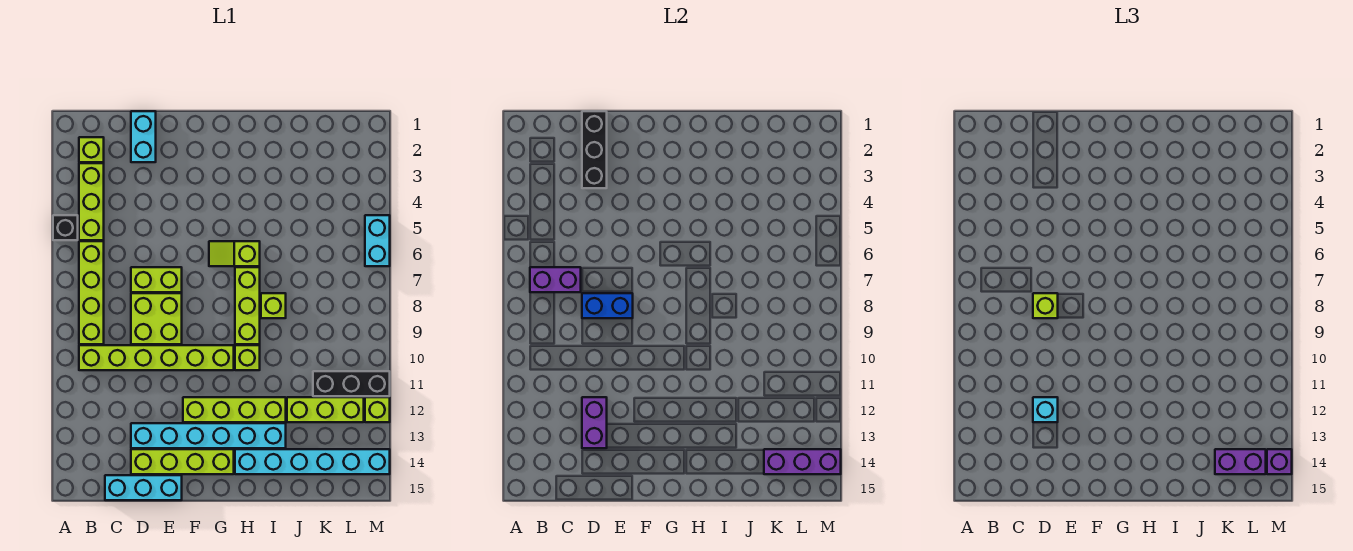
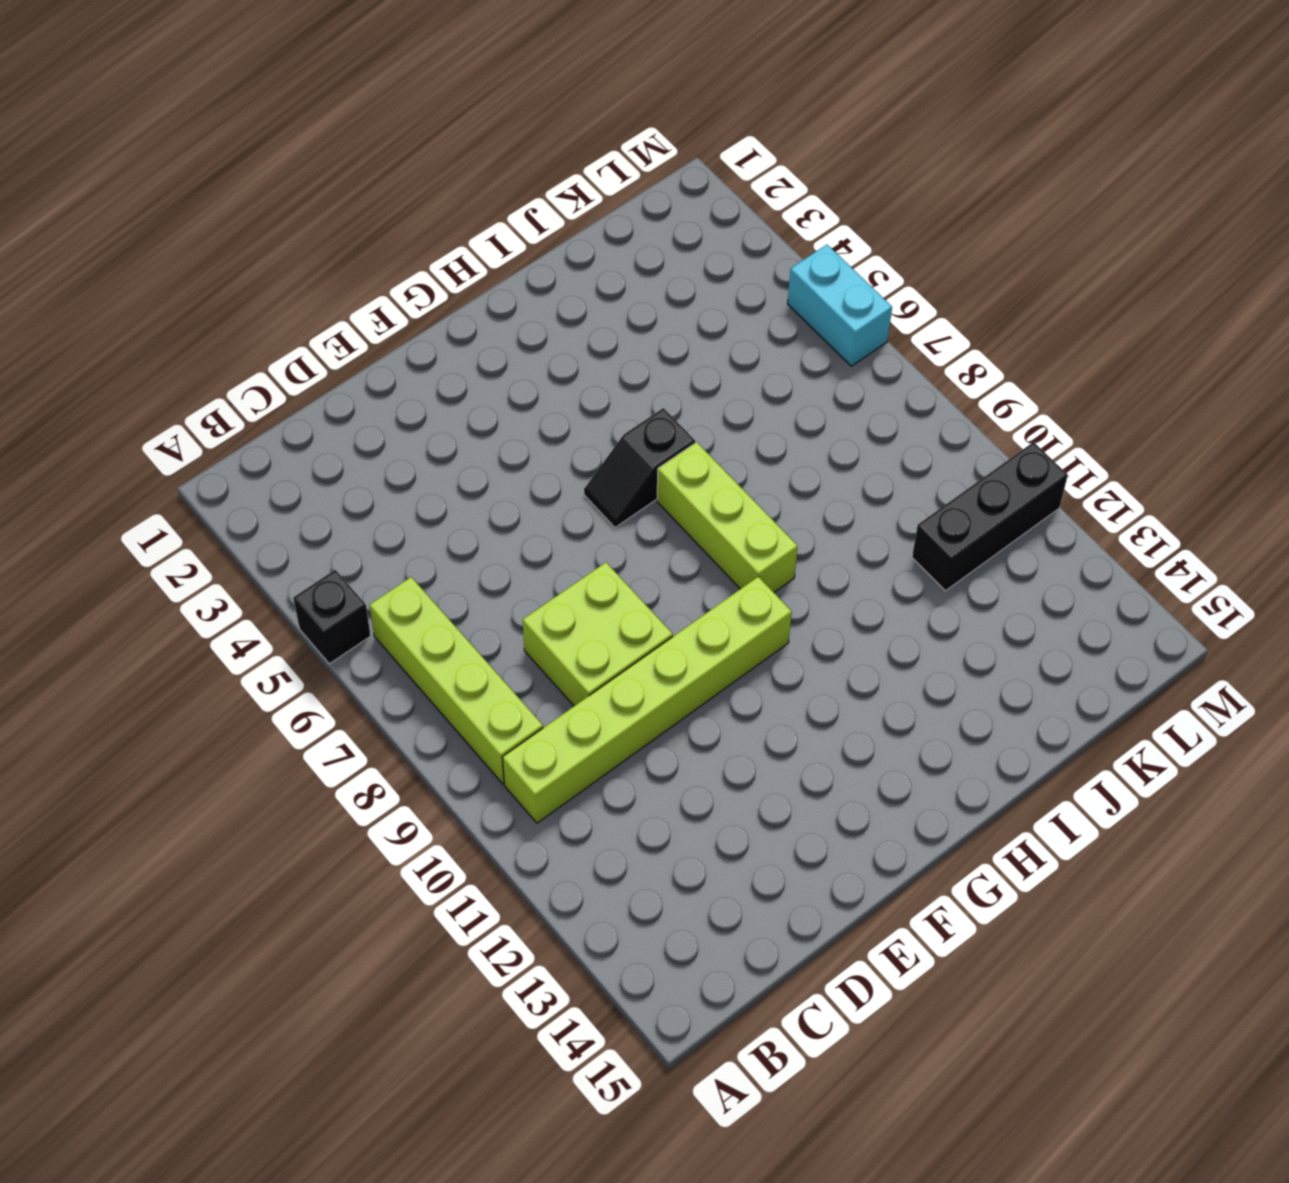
black slope G6:H6 level 1 top H -> lime slope G6:H6 level 1 top H
none -> lime brick B2 level 1
none -> lime brick B3:B5 level 1
none -> cyan brick C15:E15 level 1
none -> cyan brick D1:D2 level 1

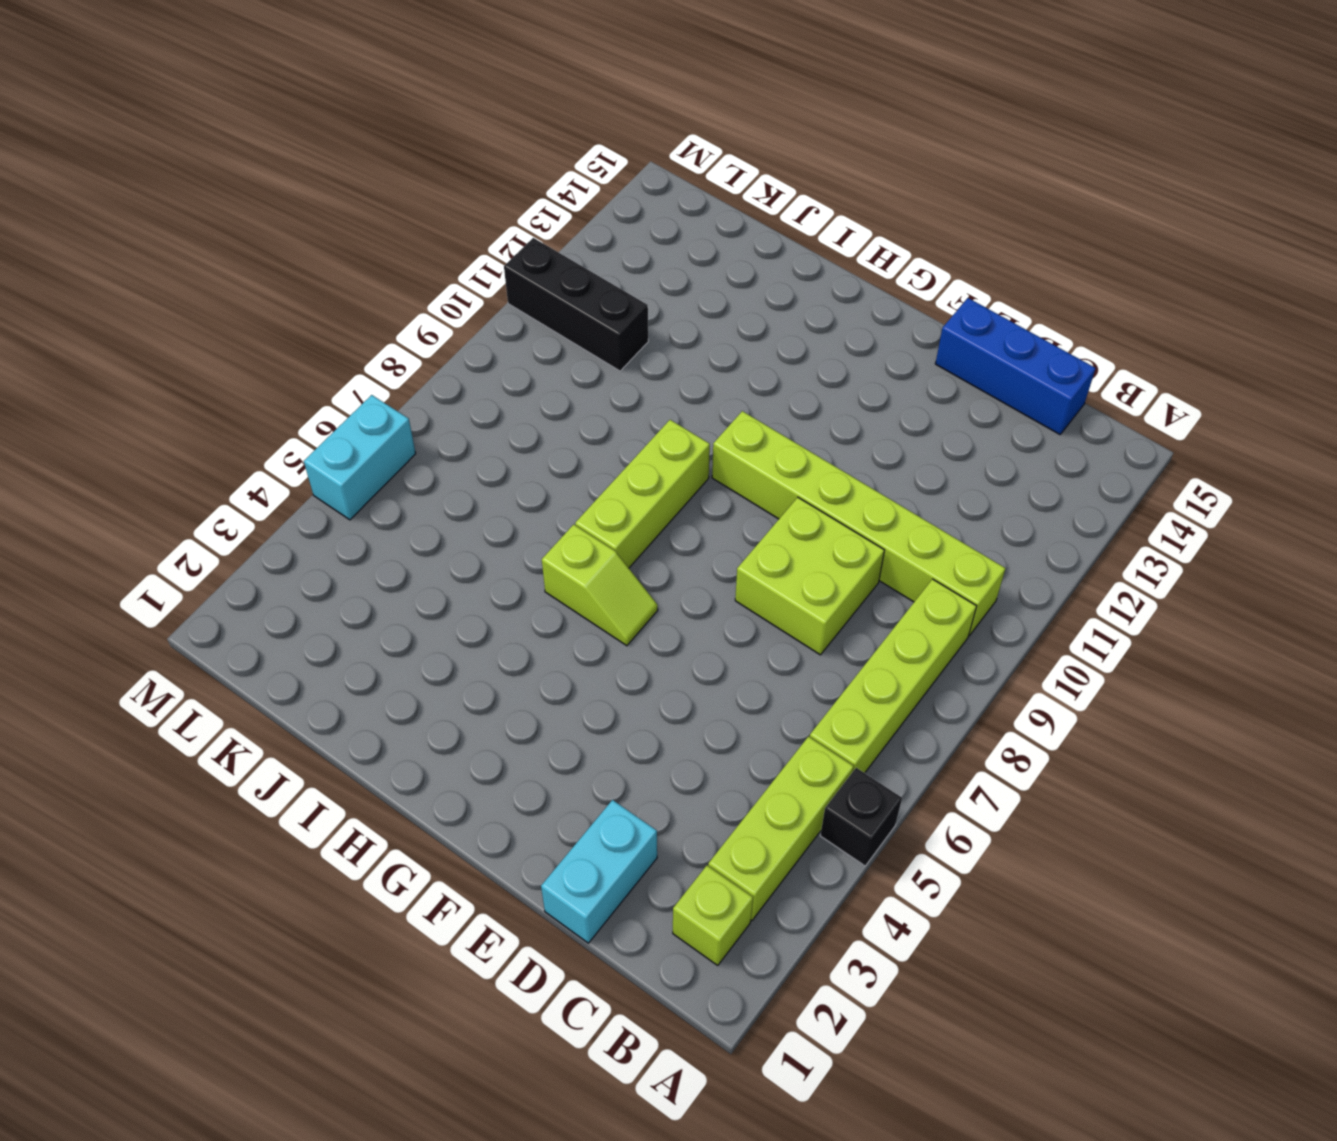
blue brick C15:E15 level 1 -> cyan brick C15:E15 level 1
none -> lime brick D7:E7 level 1
none -> cyan brick D13:I13 level 1
none -> lime brick D14:G14 level 1
none -> lime brick F12:I12 level 1

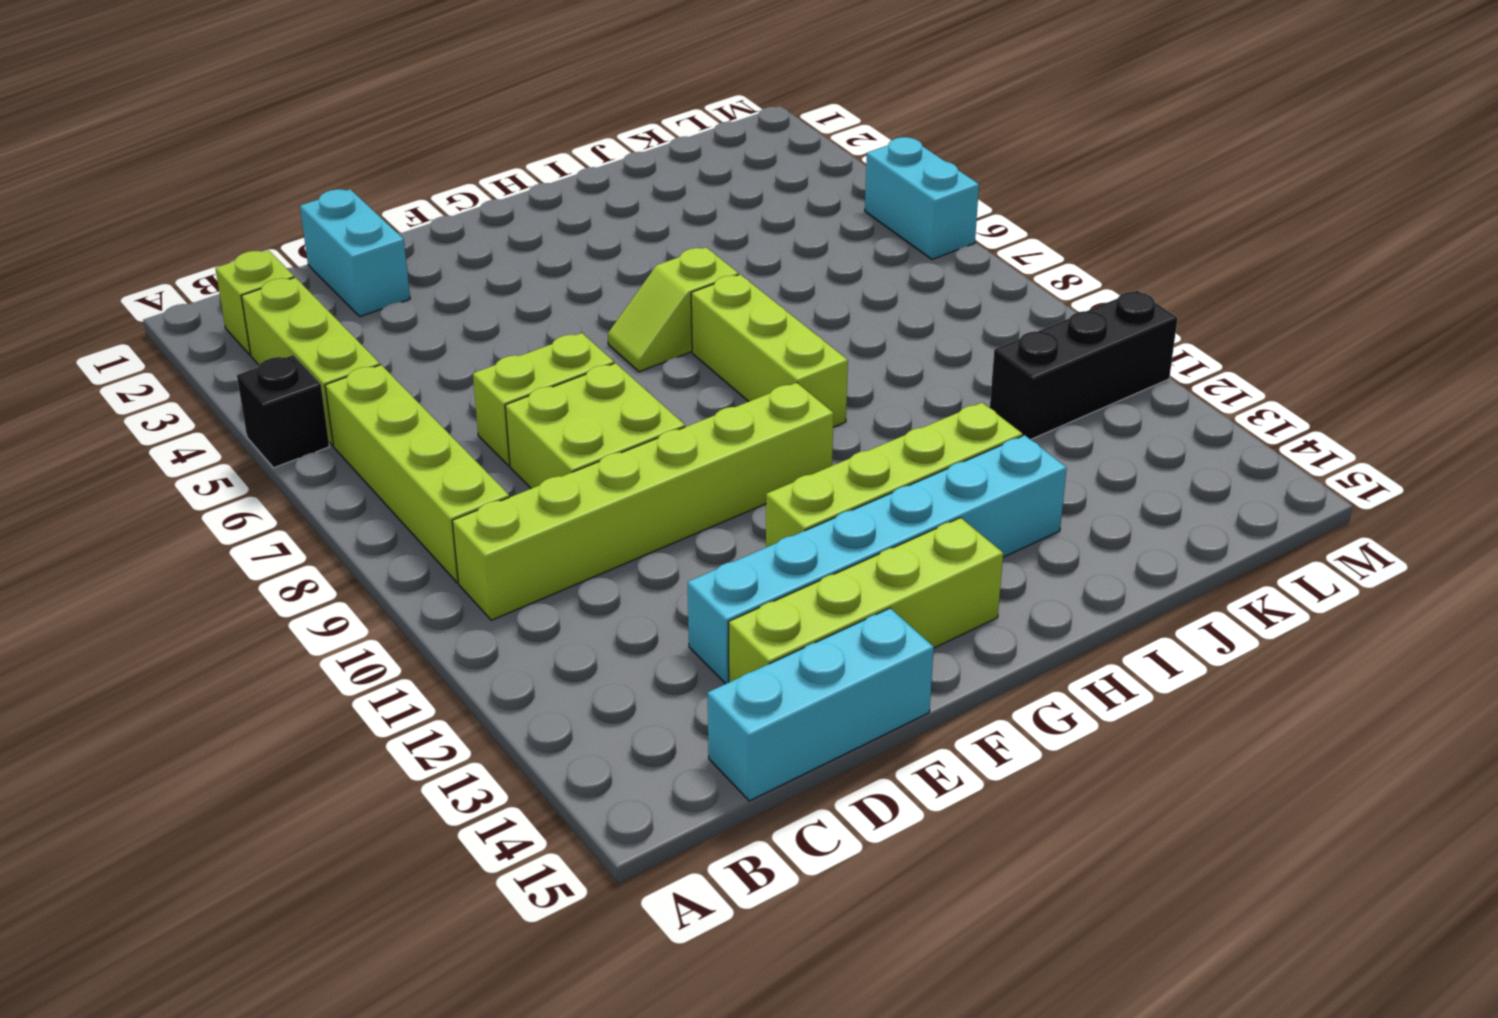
none -> lime brick H10 level 1
none -> cyan brick H14:M14 level 1
none -> lime brick I8 level 1
none -> lime brick J12:L12 level 1

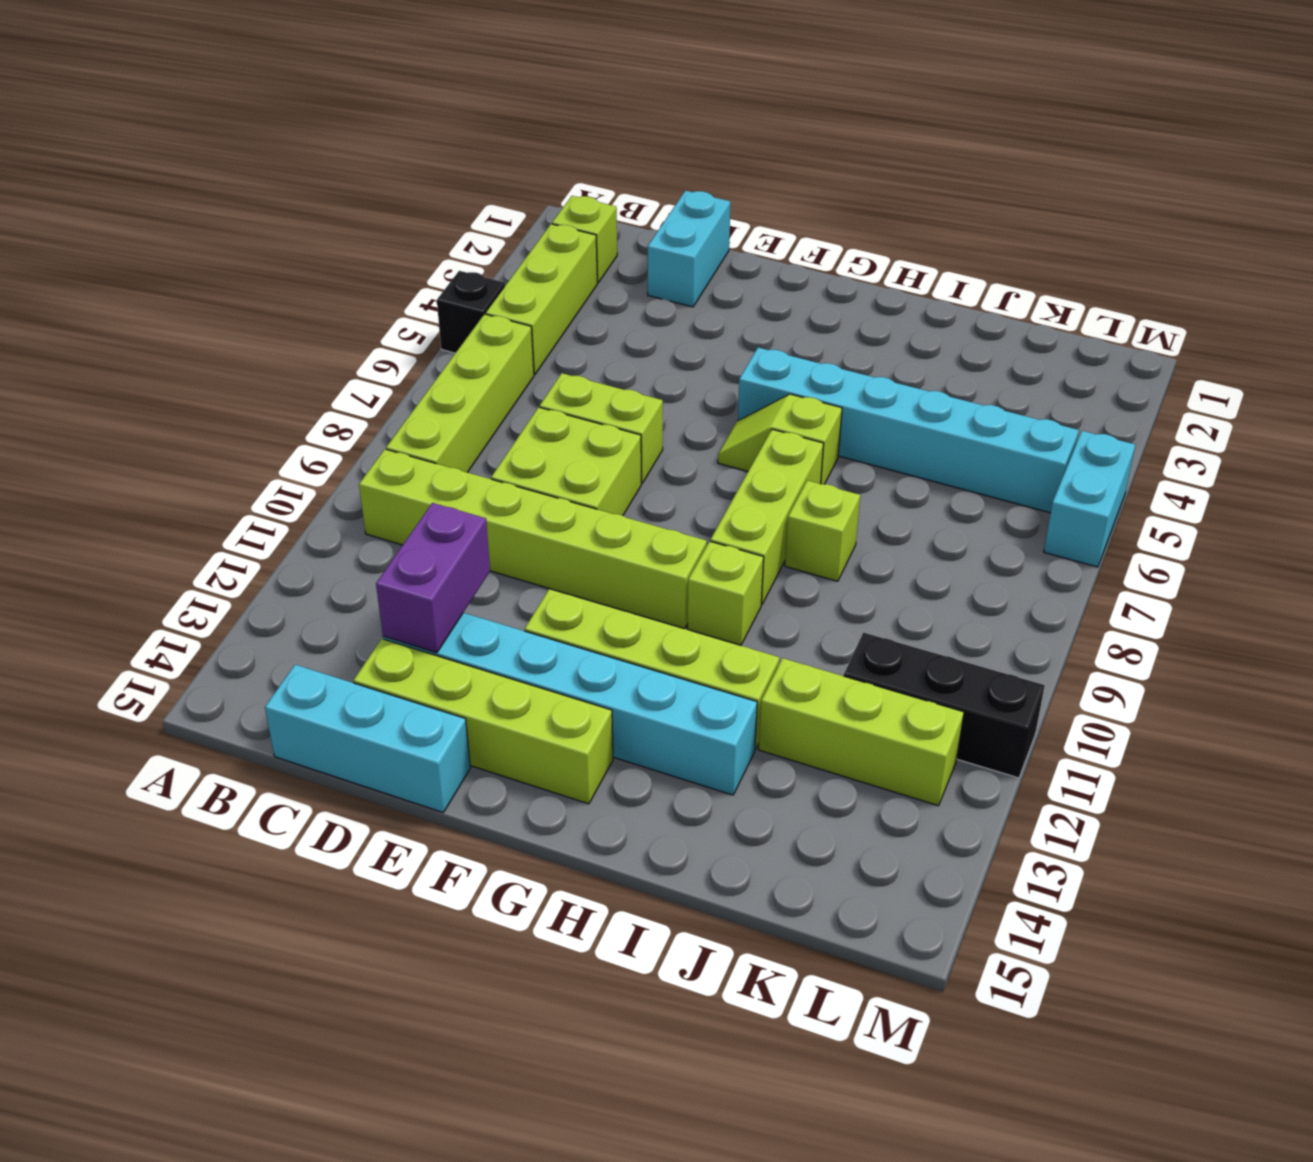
cyan brick G5:L5 level 1 -> cyan brick H14:M14 level 1
none -> lime brick M12 level 1
none -> purple brick B7:C7 level 2
none -> black brick D1:D3 level 2
none -> blue brick D8:E8 level 2

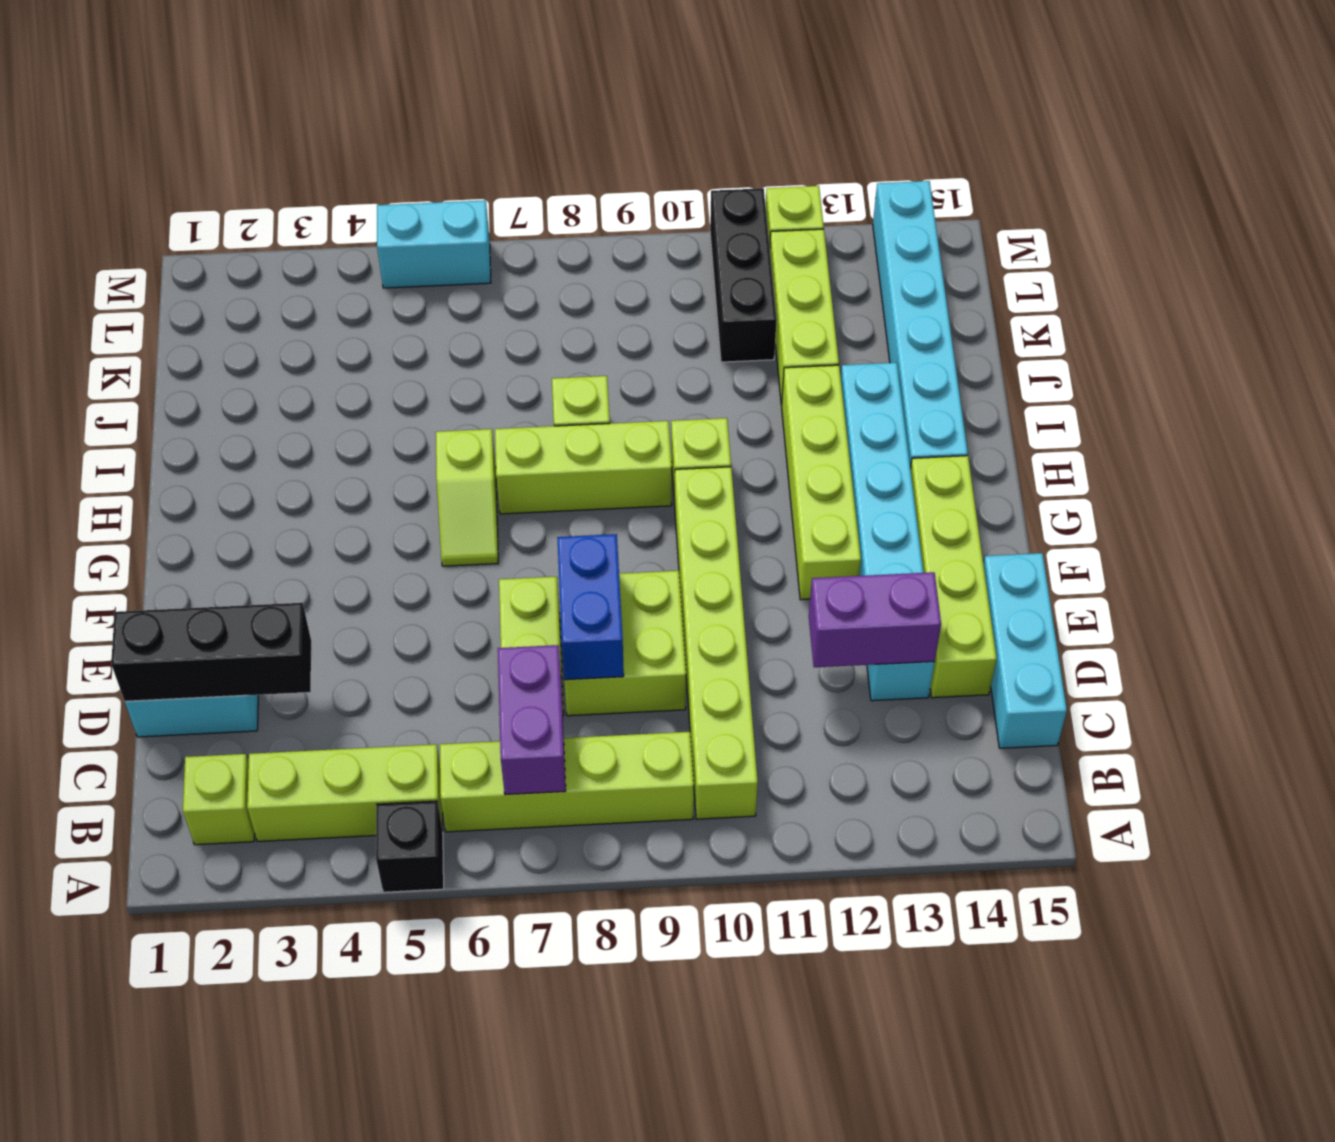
none -> purple brick K14:M14 level 2
none -> lime brick D8 level 3
none -> cyan brick D12 level 3
none -> purple brick K14:L14 level 3

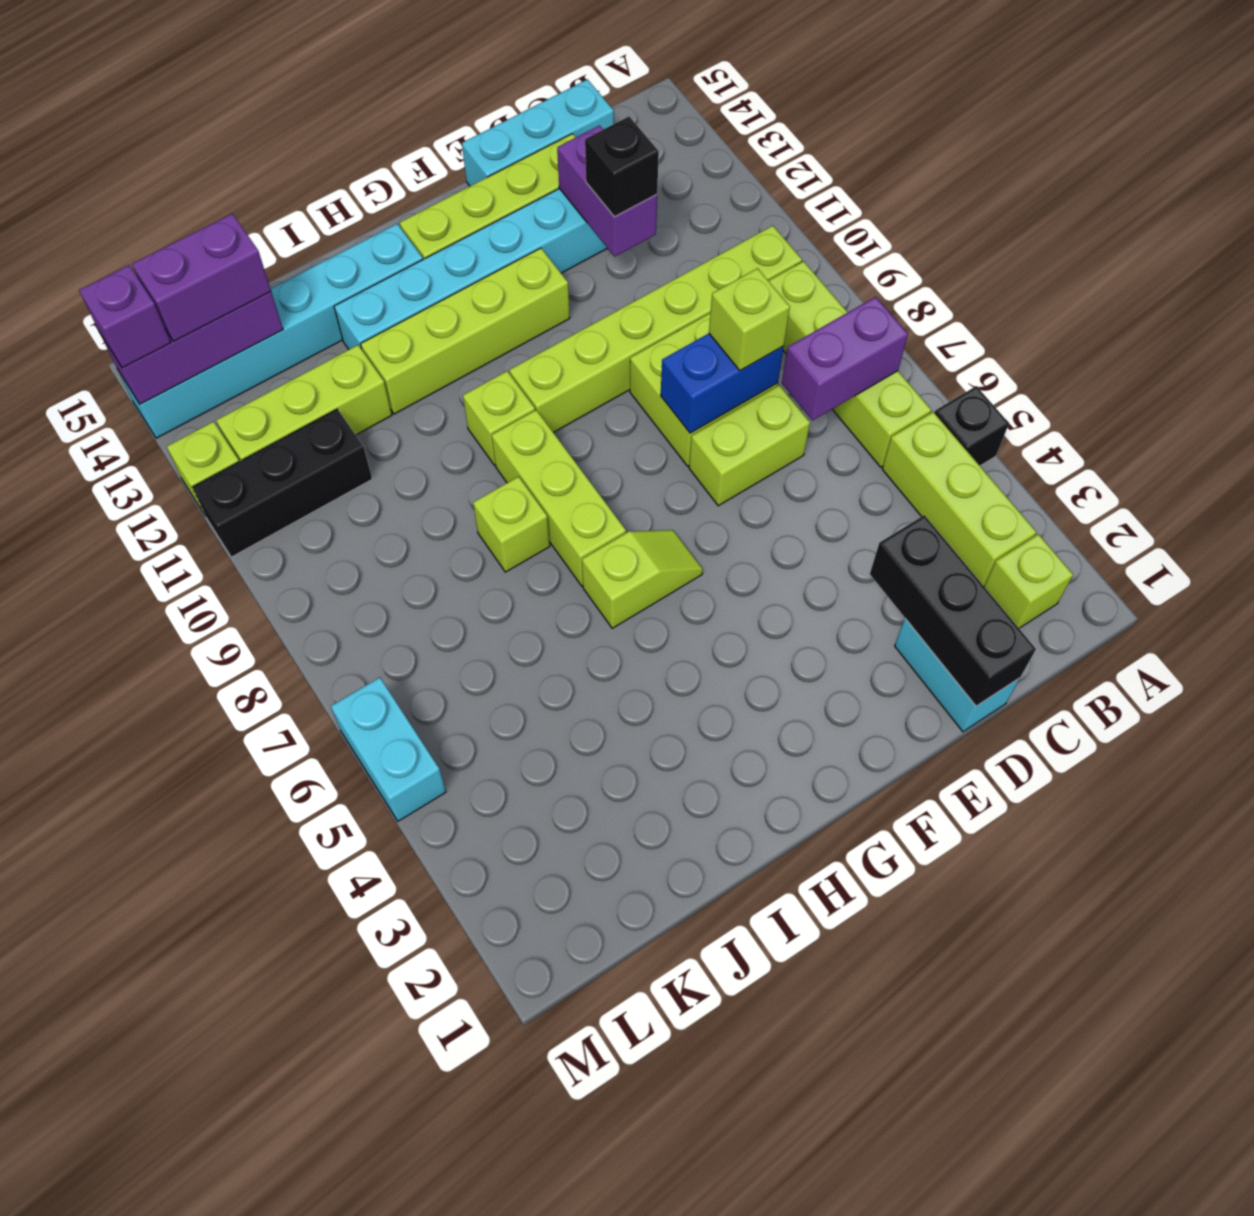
black brick D12 level 3 -> cyan brick D12 level 3

